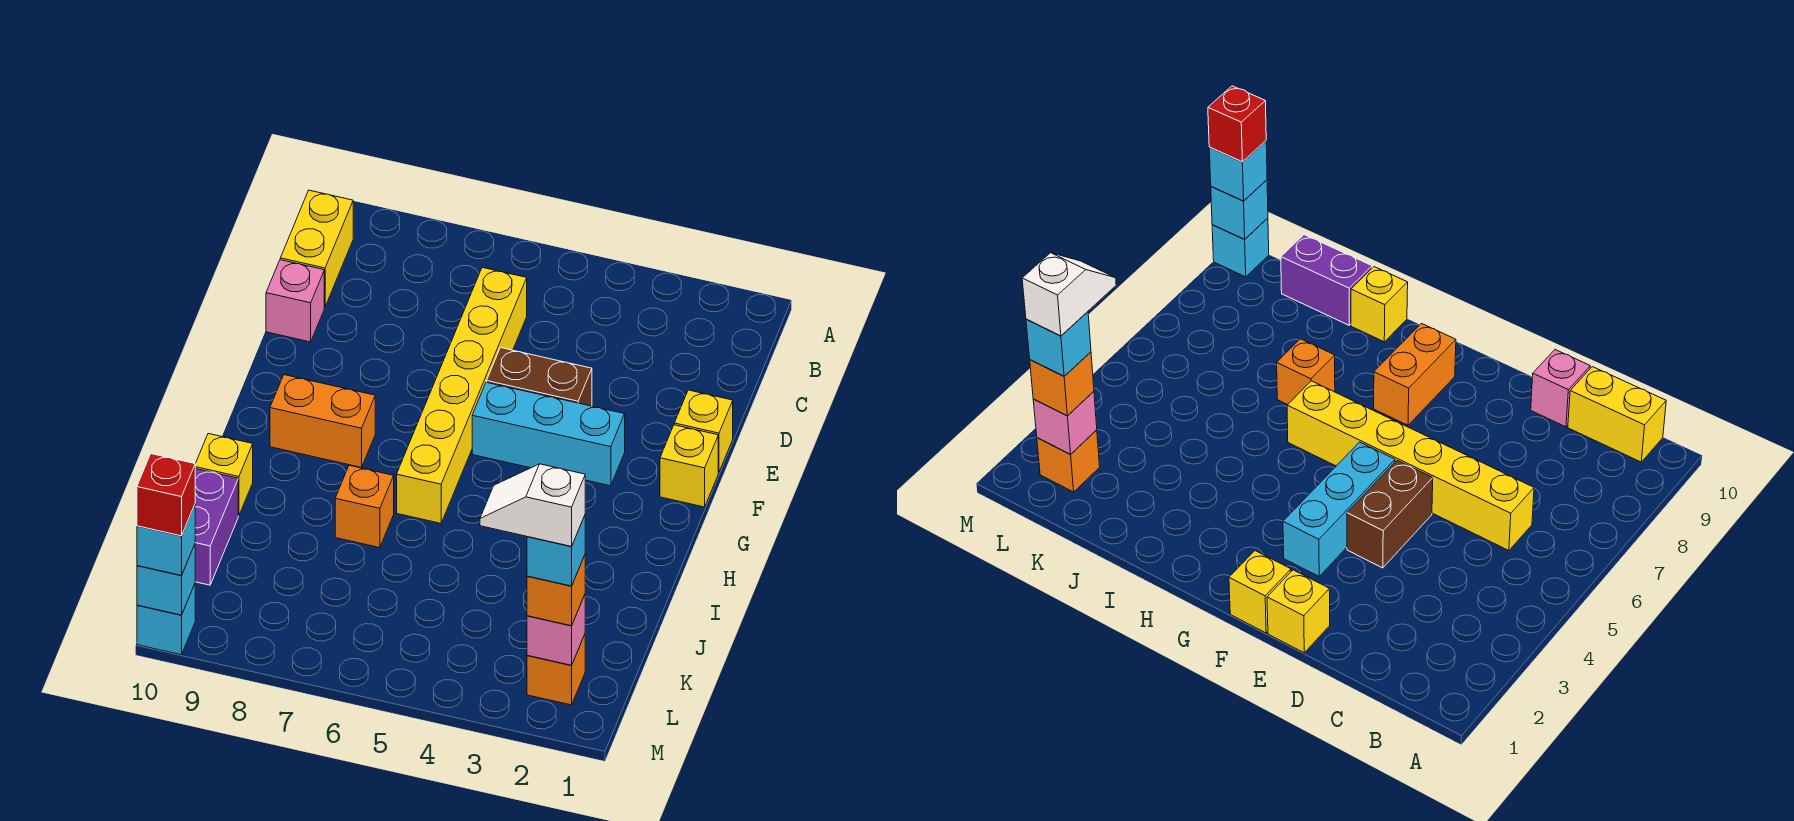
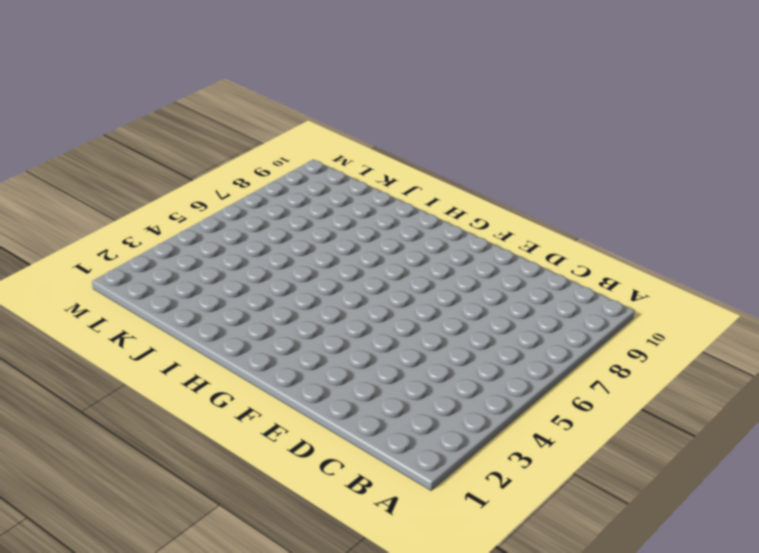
none -> yellow brick B10:C10 level 1
none -> yellow brick C6:H6 level 1
none -> pink brick D10 level 1

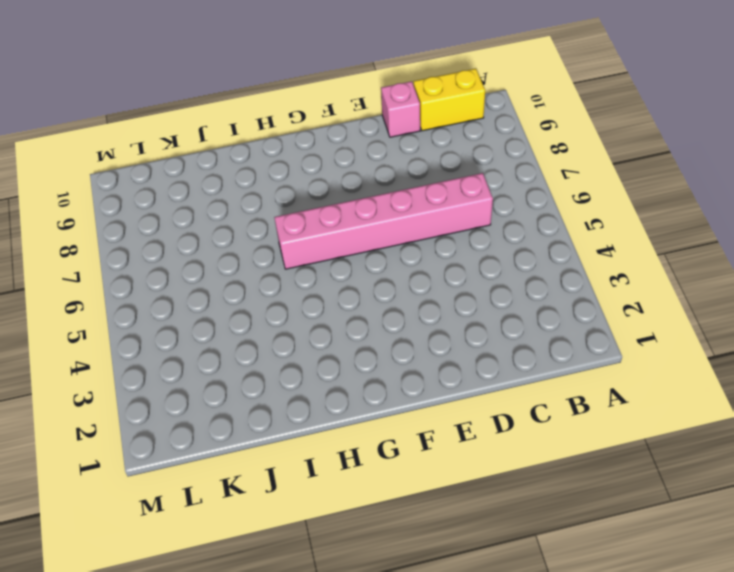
pink brick C6:H6 level 1 -> yellow brick C6:H6 level 1
none -> yellow brick E1 level 1
none -> brown brick E4:E5 level 1
none -> yellow brick F1 level 1

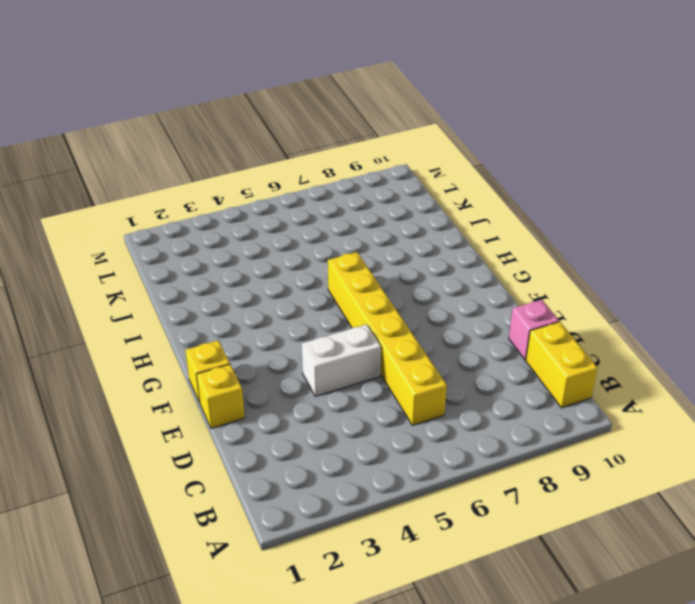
white brick E4:E5 level 1 -> brown brick E4:E5 level 1
none -> cyan brick F3:F5 level 1
none -> orange brick G8:G9 level 1
none -> orange brick I7 level 1

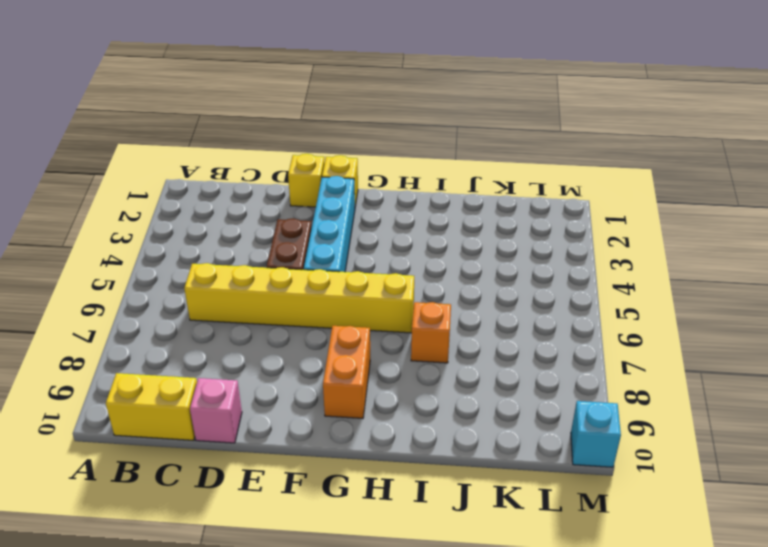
cyan brick F2:F5 level 1 -> cyan brick F3:F5 level 1
none -> yellow brick I10 level 1
none -> purple brick J10:K10 level 1
none -> orange brick L2 level 1

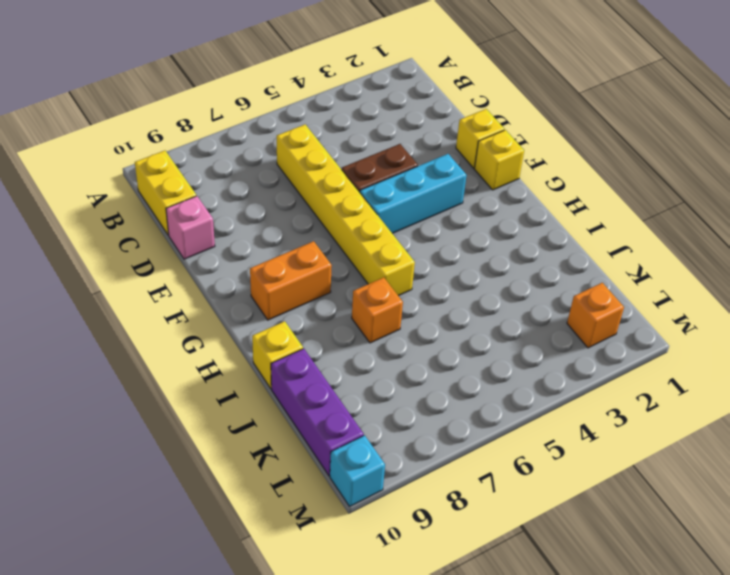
purple brick J10:L10 level 1 -> purple brick J10:K10 level 1
none -> pink brick L2 level 2
none -> cyan brick M10 level 2
none -> orange brick L2 level 3

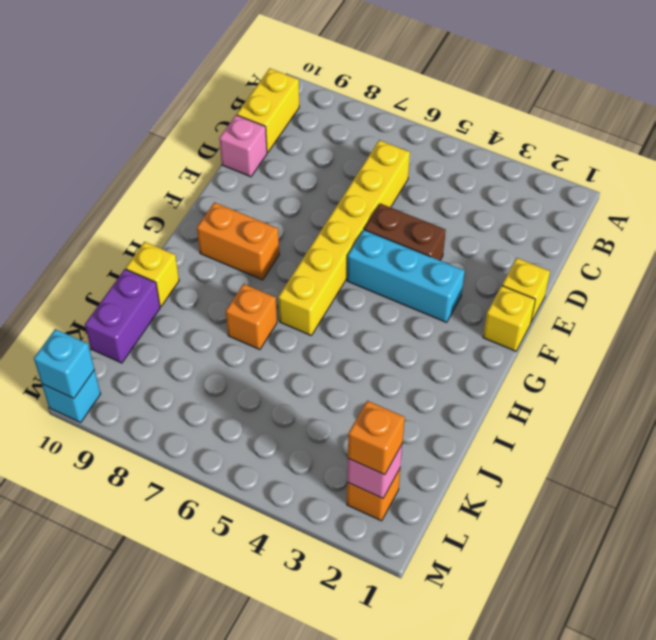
none -> cyan brick M10 level 3
none -> cyan brick L2 level 4
none -> red brick M10 level 4

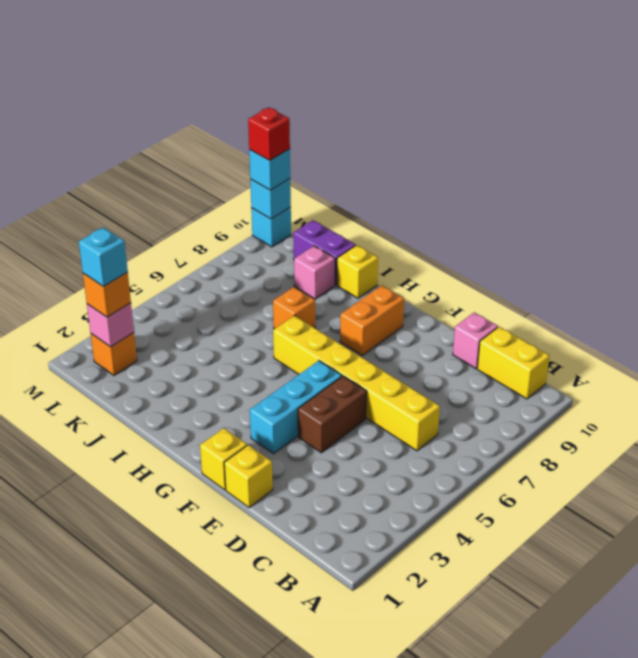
pink brick J9 level 1 -> none
none -> white slope L2:L3 level 5 top 2

